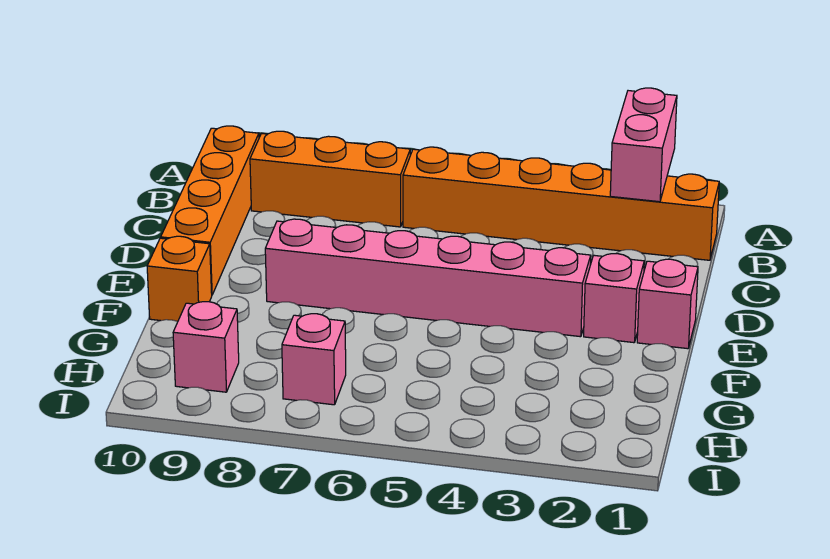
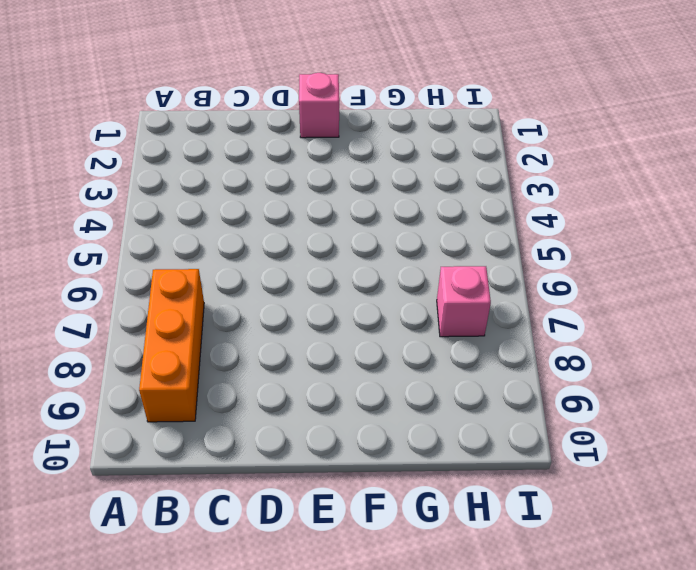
none -> orange brick B1:B6 level 1
none -> orange brick B10:E10 level 1

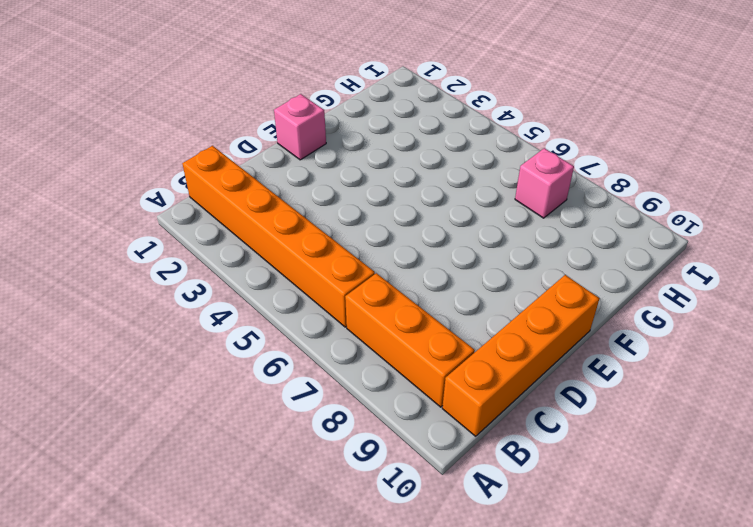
none -> pink brick E2 level 1
none -> pink brick E3:E8 level 1

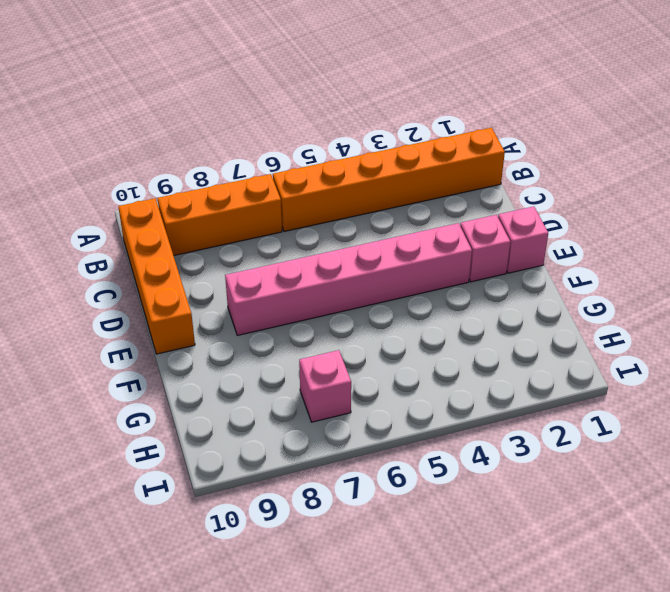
none -> orange brick F10 level 1
none -> pink brick H9 level 1

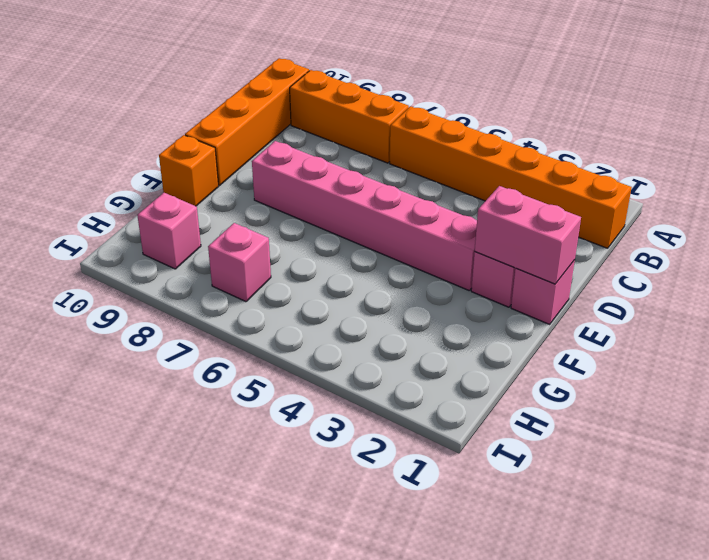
pink brick E1:E2 level 2 -> pink brick A2:B2 level 2

